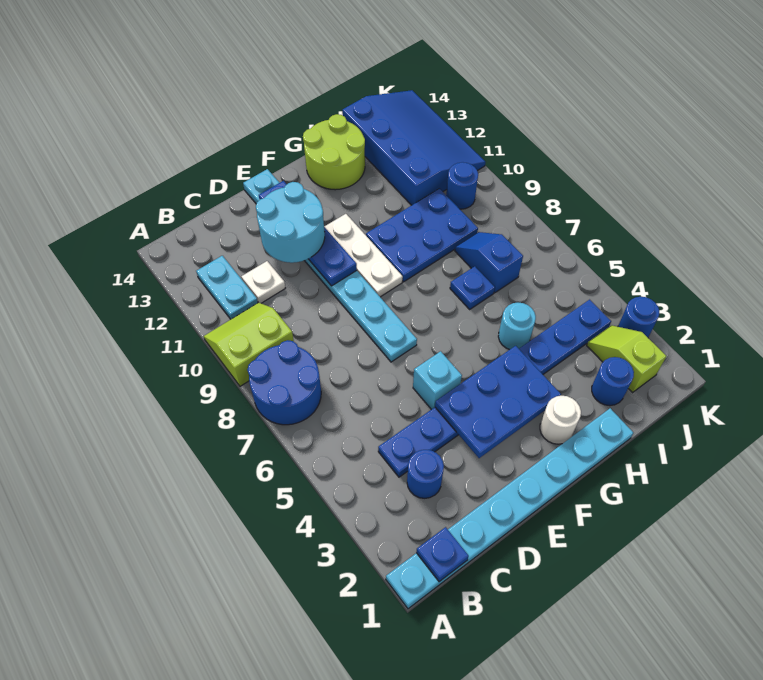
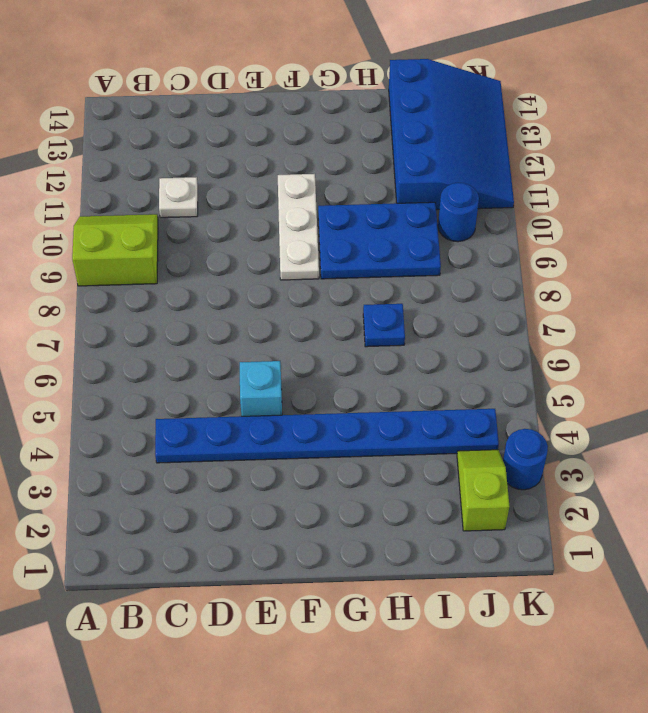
none -> cyan plate A1:H1 level 1
none -> blue round brick A7:B8 level 1
none -> cyan plate B11:B12 level 1

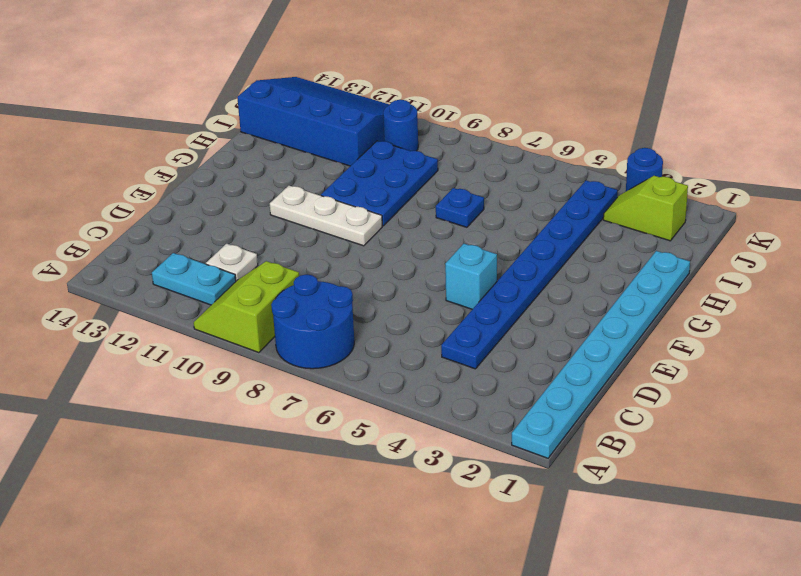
none -> blue round brick C3 level 1
none -> cyan plate E7:E14 level 1
none -> white round brick G2 level 1

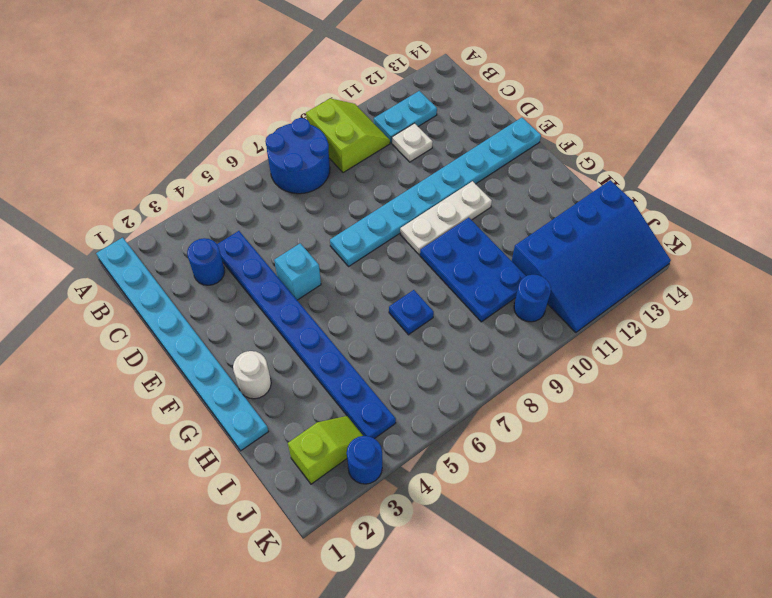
none -> lime round brick G13:H14 level 1
none -> cyan round brick H5 level 1
none -> blue round brick I2 level 1

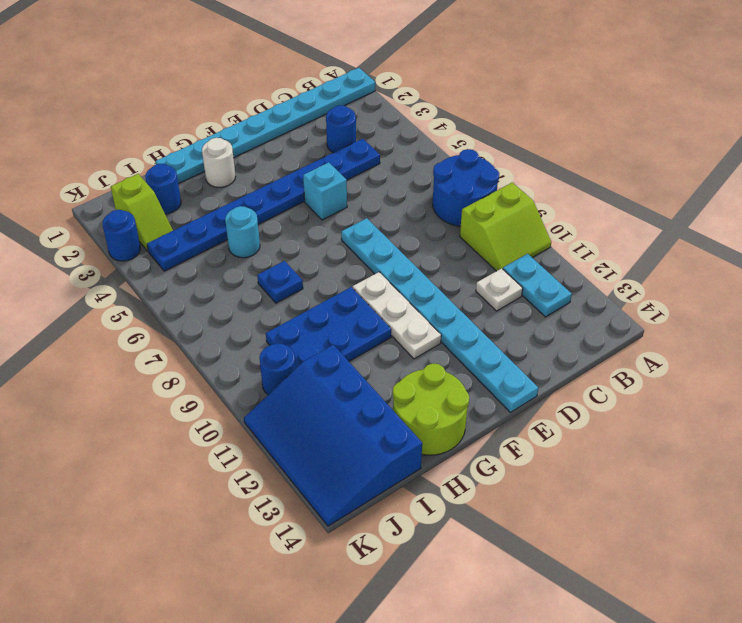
none -> blue slope I7:I8 level 1 top 7
none -> blue plate B1 level 2
none -> blue plate E3:G4 level 2

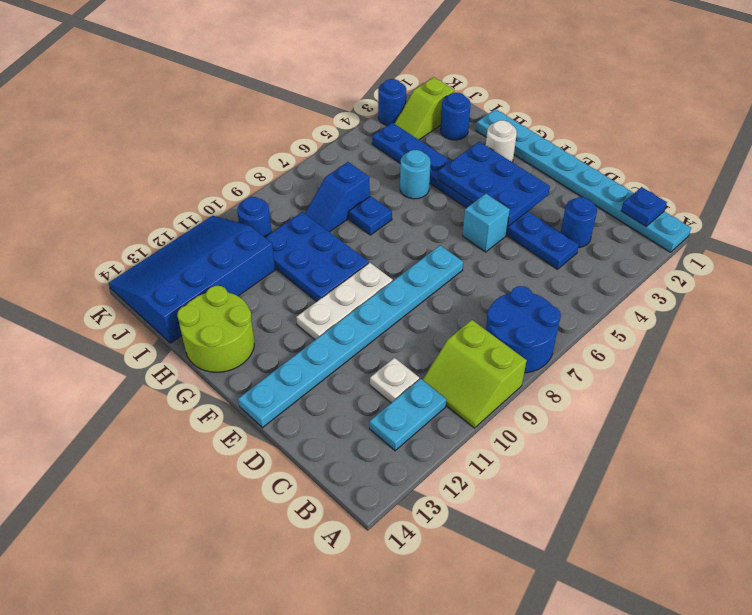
none -> blue plate E10:E13 level 2
none -> cyan round brick D11:E12 level 3

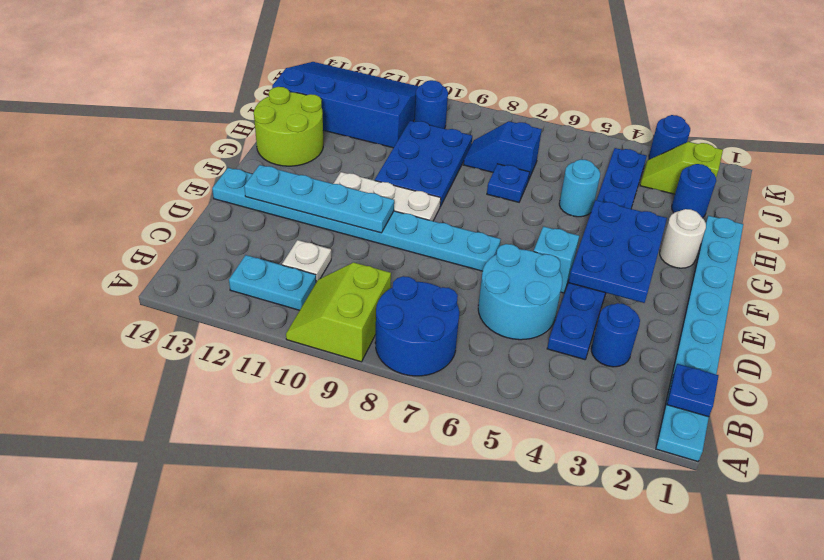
cyan round brick C5:D6 level 1 -> cyan round brick D11:E12 level 3
cyan plate E10:E13 level 2 -> blue plate E10:E13 level 2

